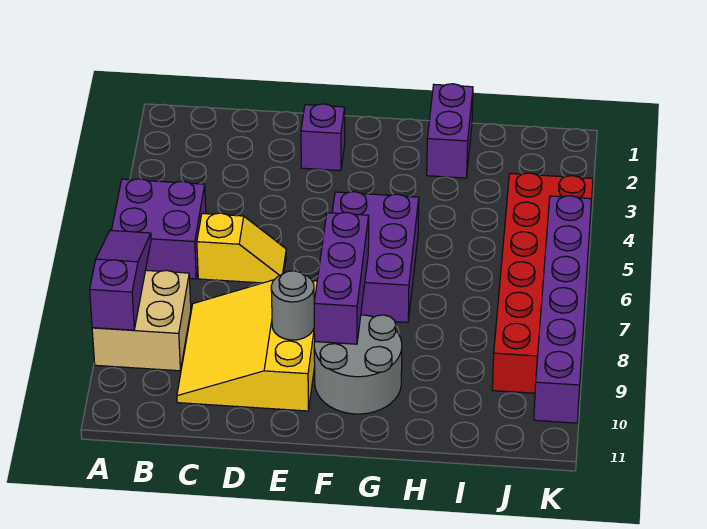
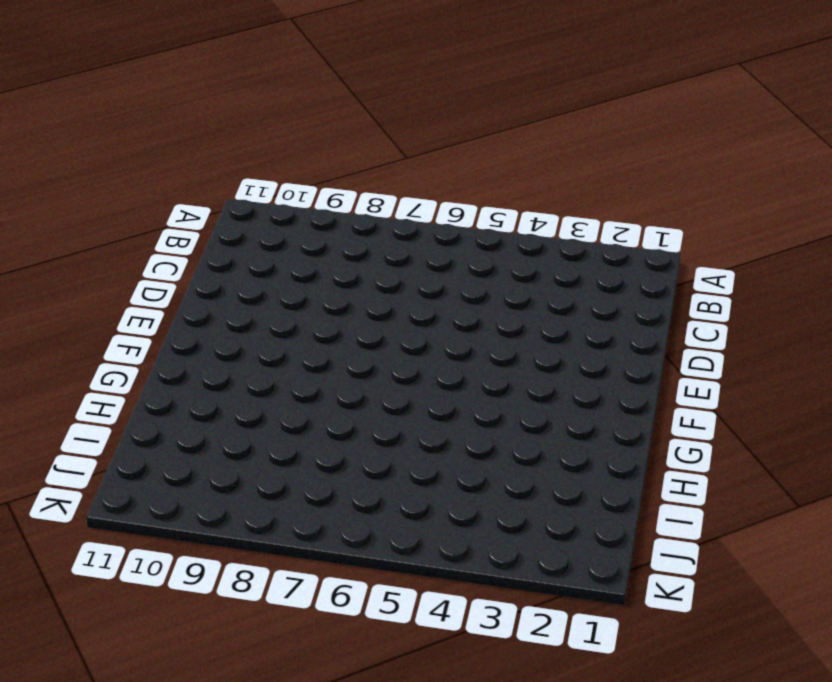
none -> purple brick A5:B6 level 1
none -> tan brick A8:B9 level 1
none -> yellow slope C6:D6 level 1 top C

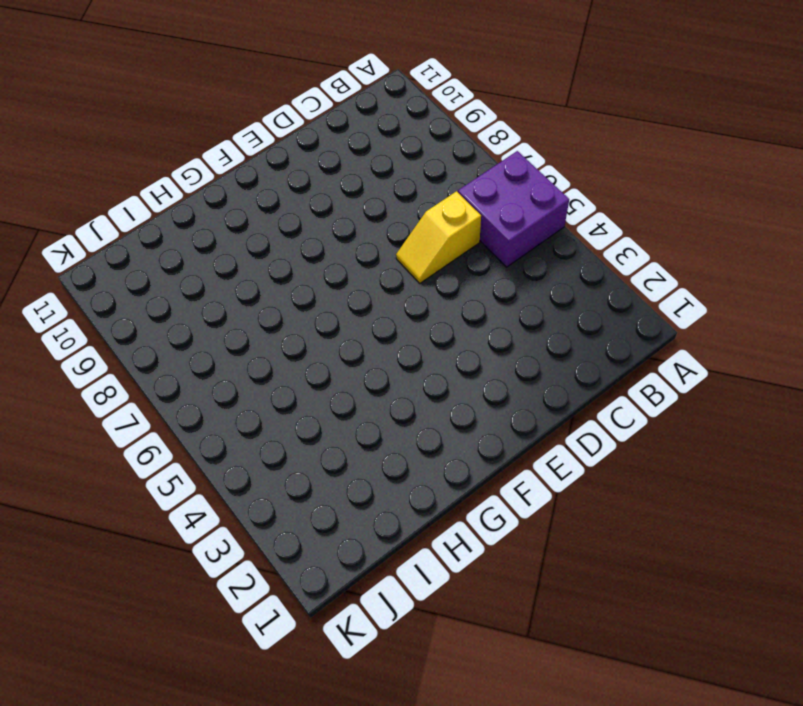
none -> tan brick A8:B9 level 1
none -> yellow slope C8:E10 level 1 top E
none -> purple brick E2 level 1

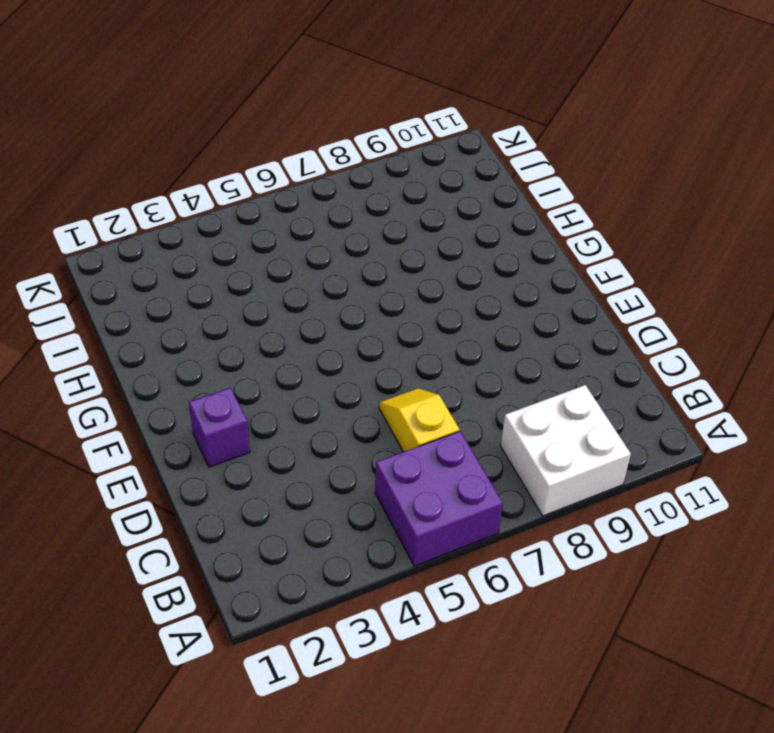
white brick A8:B9 level 1 -> tan brick A8:B9 level 1
none -> yellow slope C8:E10 level 1 top E
none -> purple brick F5:G7 level 1
none -> grey round brick F9:G10 level 1

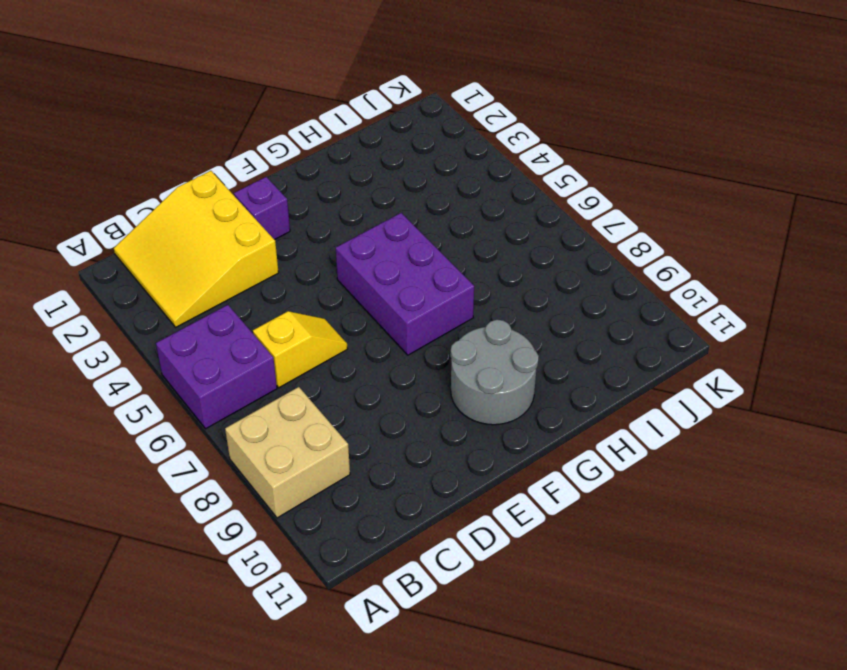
yellow slope B1:D3 level 1 top D -> yellow slope C8:E10 level 1 top E
none -> purple brick H1:H2 level 1
none -> red brick J4:K9 level 1
none -> purple slope A7:A9 level 2 top 9

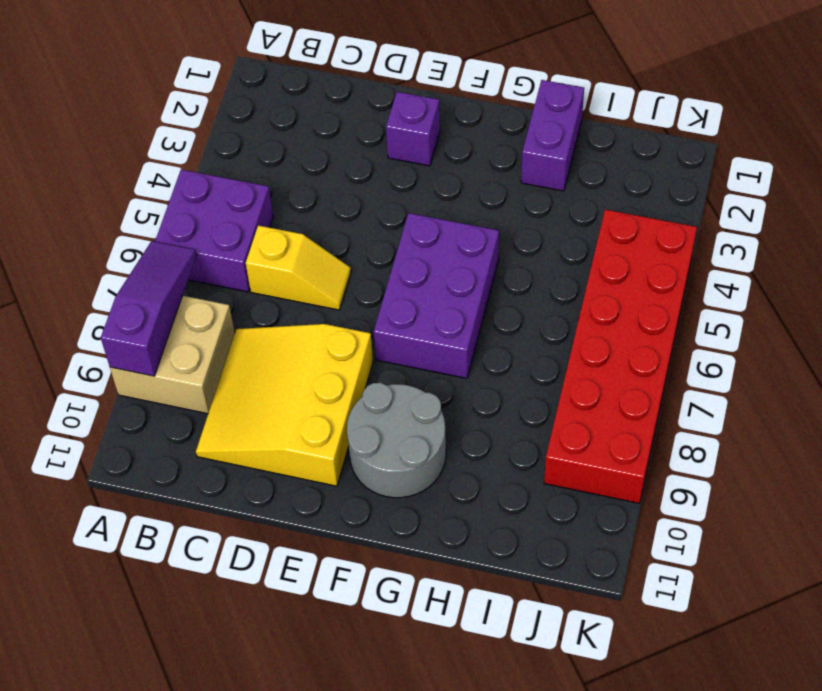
none -> grey round brick E9 level 2
none -> purple brick F7:F9 level 2
none -> purple brick K6:K11 level 2

